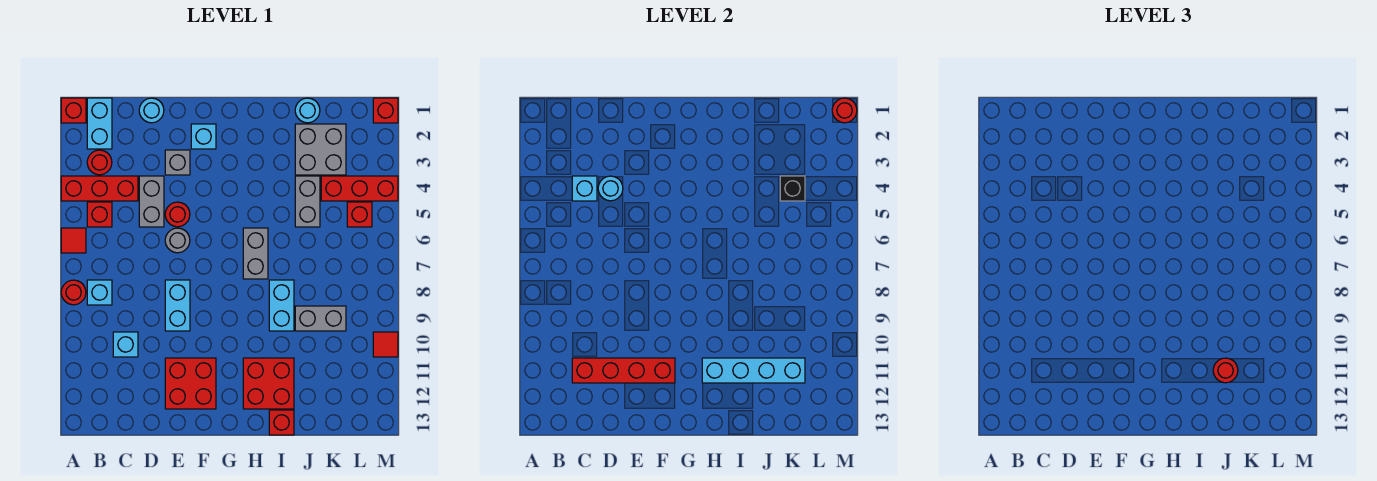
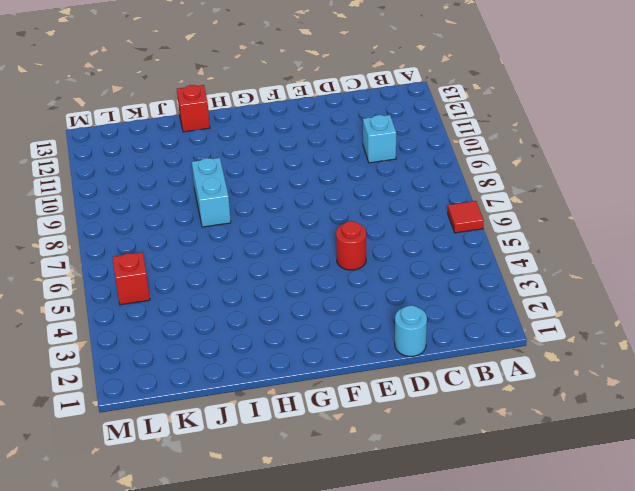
none -> red brick A1 level 1
none -> red brick A4:C4 level 1
none -> red round brick A8 level 1
none -> cyan brick B1:B2 level 1

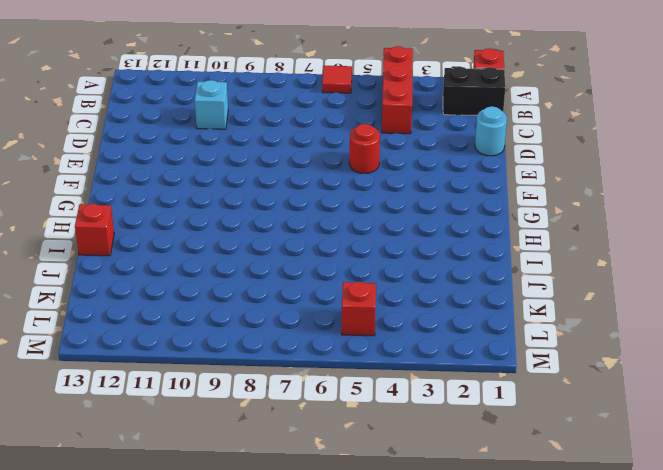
black brick B1:B2 level 1 -> cyan brick B1:B2 level 1
none -> red round brick A8 level 1
none -> red round brick B3 level 1
none -> red brick B5 level 1
none -> cyan brick B8 level 1

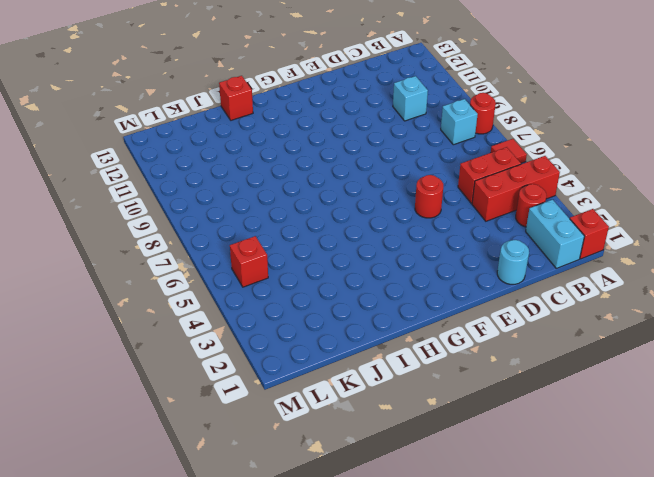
red brick B5:C5 level 1 -> red brick B5 level 1
none -> grey brick D4:D5 level 1
none -> grey brick E3 level 1
none -> grey round brick E6 level 1
none -> cyan brick E8:E9 level 1

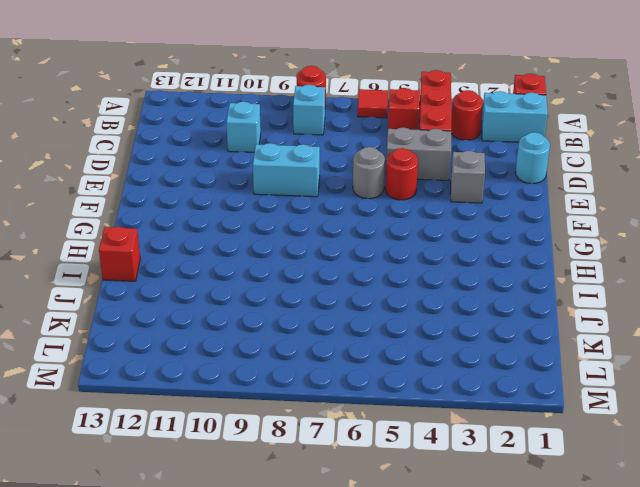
none -> red brick E11:F12 level 1
none -> cyan brick F2 level 1
none -> grey brick H6:H7 level 1
none -> red brick H11:I12 level 1

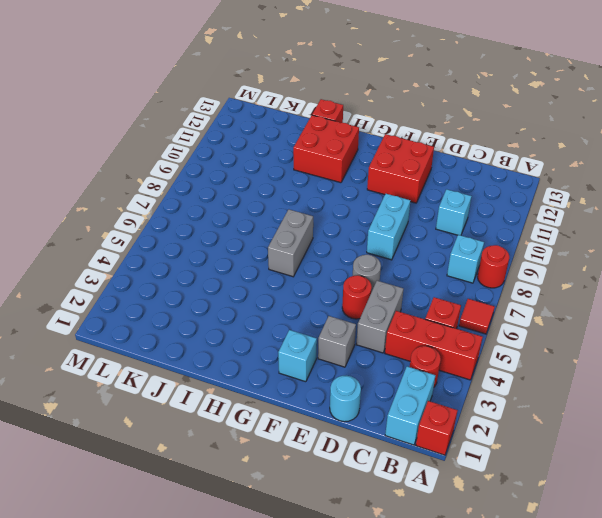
none -> cyan brick I8:I9 level 1
none -> cyan round brick J1 level 1
none -> grey brick J2:K3 level 1
none -> grey brick J4:J5 level 1

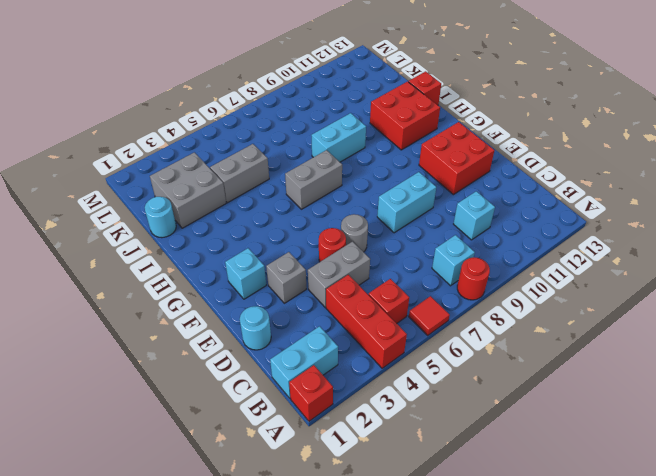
none -> red round brick B3 level 1
none -> grey brick J9:K9 level 1
none -> red brick K4:M4 level 1
none -> red brick L5 level 1

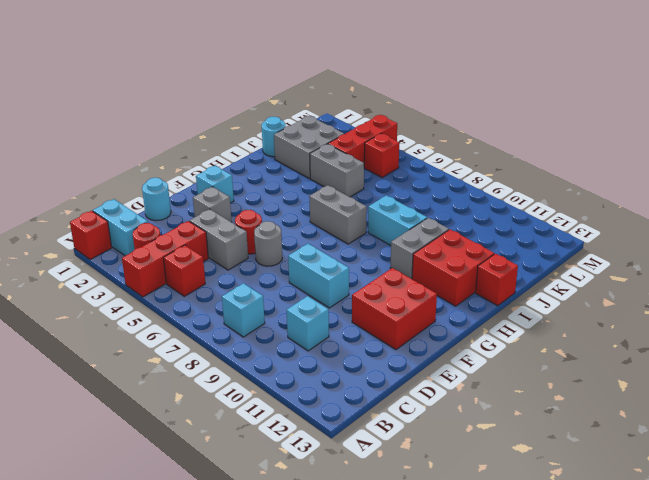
grey brick H10:I10 level 1 -> grey brick J9:K9 level 1
none -> red tile A6 level 1
none -> red round brick A8 level 1
none -> red brick M1 level 1
none -> red tile M10 level 1

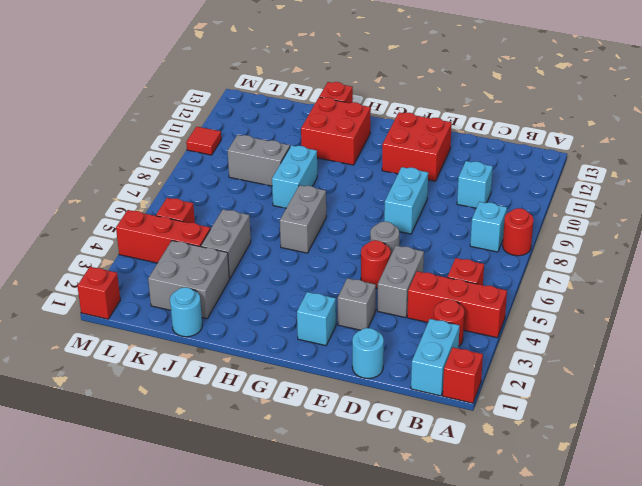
none -> red tile A6 level 1
none -> cyan brick C4 level 2
none -> red brick C11:F11 level 2
none -> cyan round brick D4 level 2

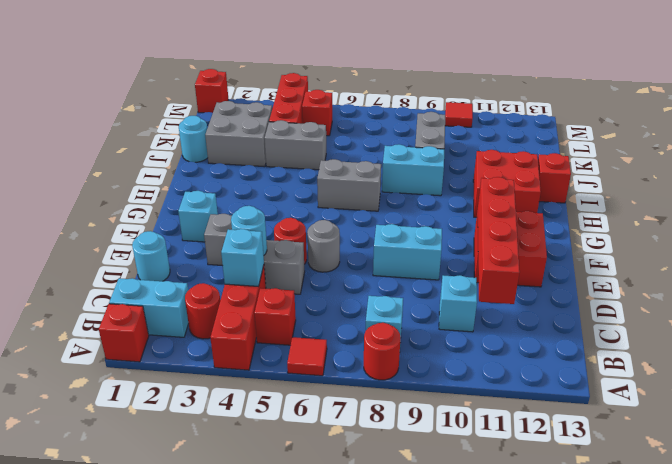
none -> cyan brick H11:K11 level 2
none -> black brick K4 level 2
none -> red round brick M1 level 2
none -> red round brick J11 level 3

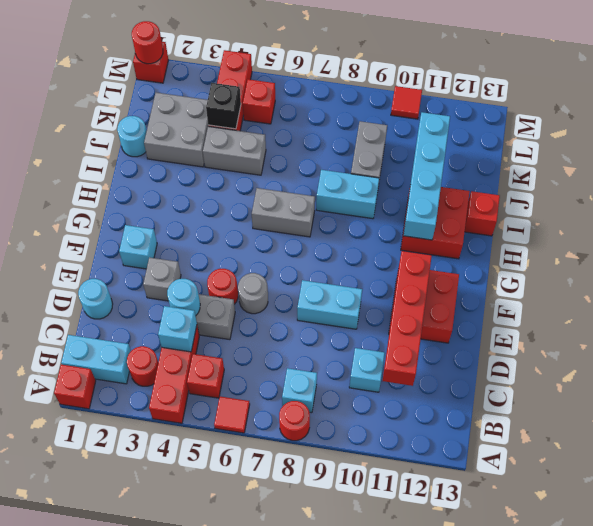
none -> red round brick J11 level 3

